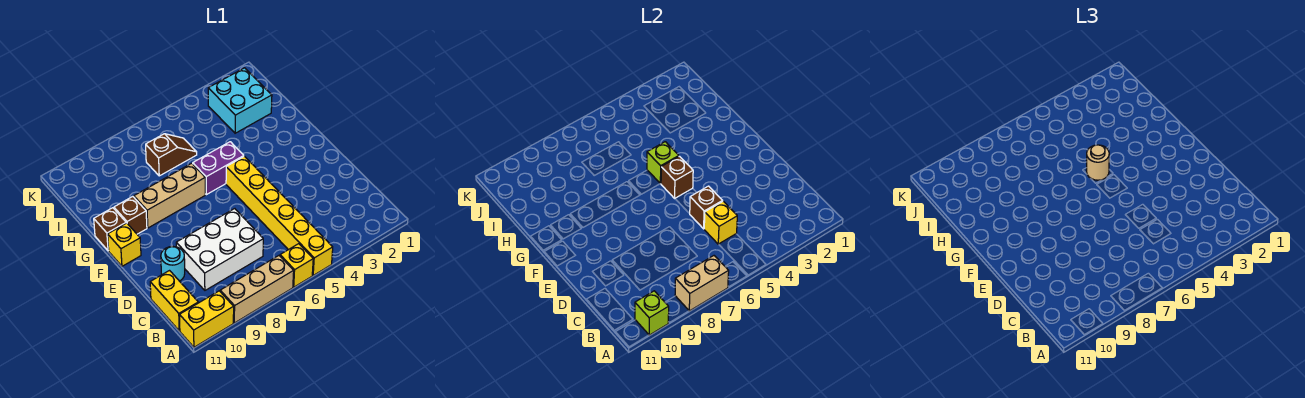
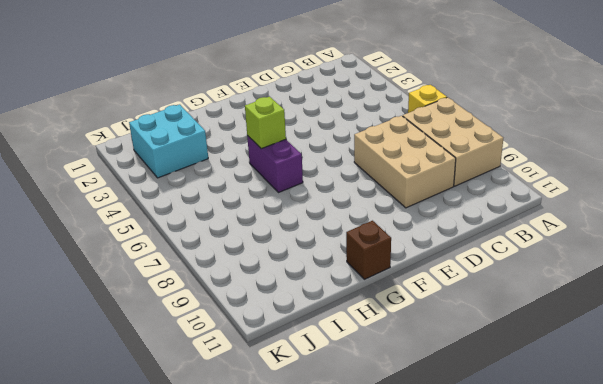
tan brick A7:B9 level 1 -> tan brick A7:A9 level 1
tan brick C7:D9 level 1 -> white brick C7:D9 level 1
none -> yellow brick A5:F5 level 1
none -> yellow brick A10:A11 level 1
none -> yellow brick B11:C11 level 1

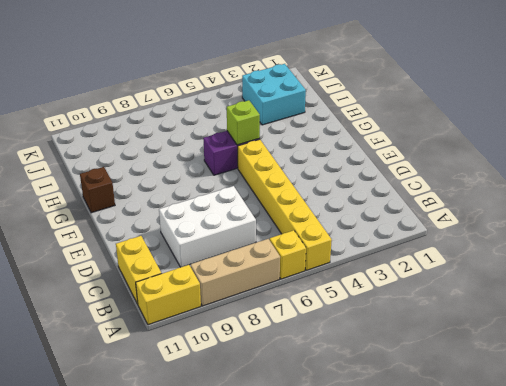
none -> cyan round brick D10 level 1
none -> yellow brick F11 level 1
none -> tan brick G7:G9 level 1

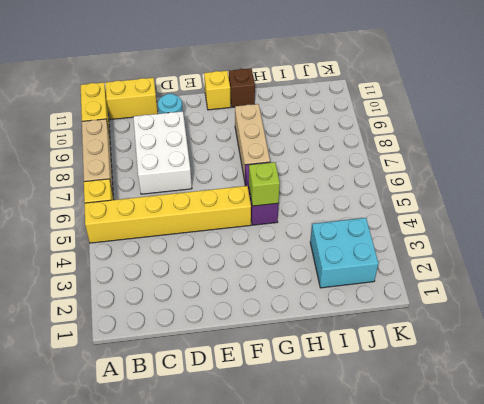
none -> brown brick G10 level 1
none -> brown slope I6:I7 level 1 top 7
none -> tan brick A7:A8 level 2

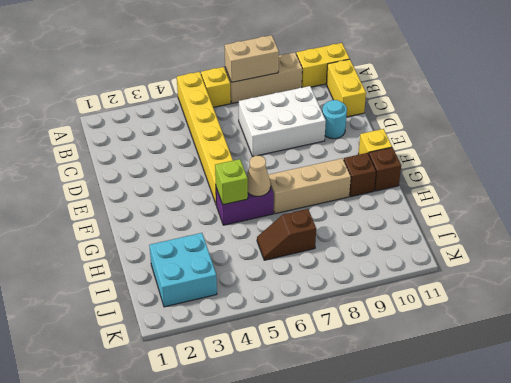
tan cone G6 level 2 -> none
none -> lime brick A10 level 2
none -> yellow brick C5 level 2
none -> brown brick D5 level 2

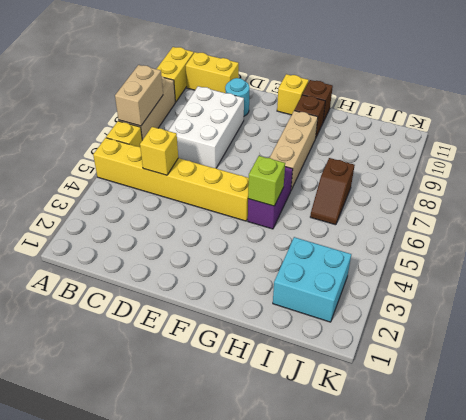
none -> lime brick A10 level 2
none -> brown brick D5 level 2
none -> brown brick F5 level 2

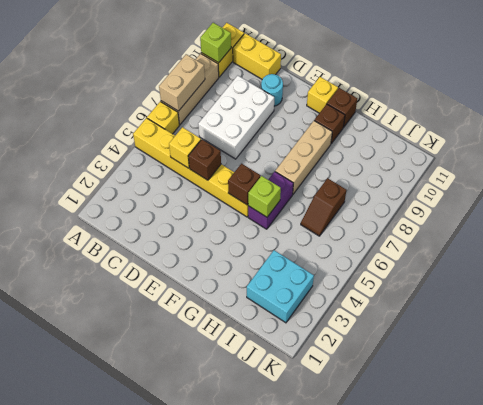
none -> tan round brick G5 level 3

